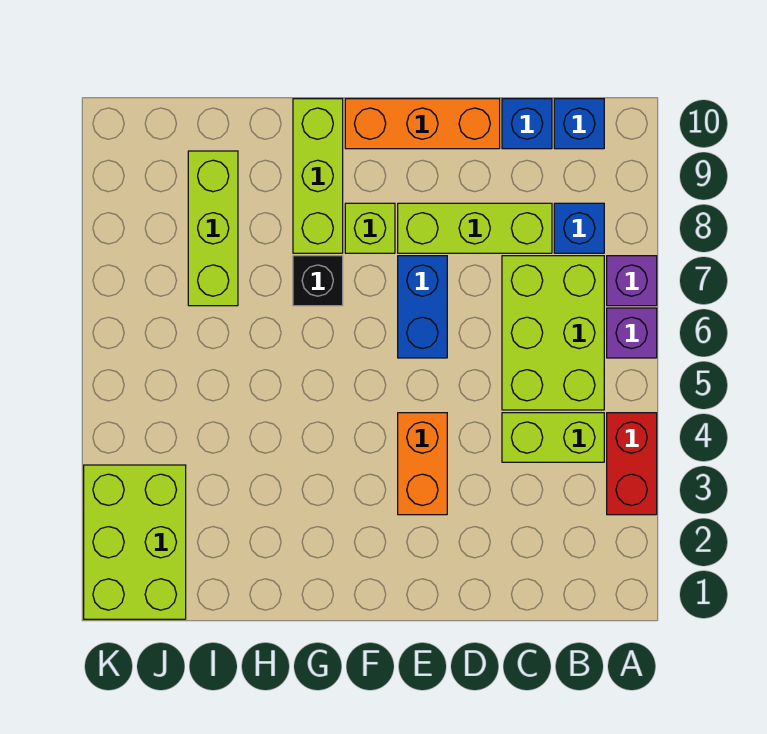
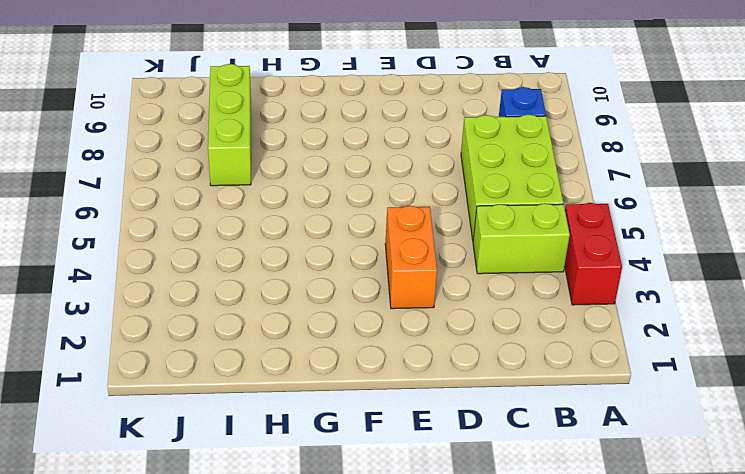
none -> purple brick A6 level 1
none -> purple brick A7 level 1
none -> blue brick B10 level 1

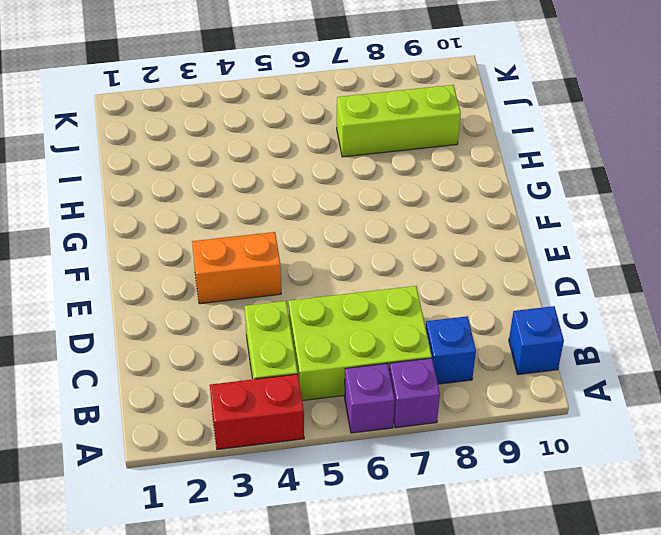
none -> lime brick C8:E8 level 1
none -> blue brick C10 level 1
none -> orange brick D10:F10 level 1

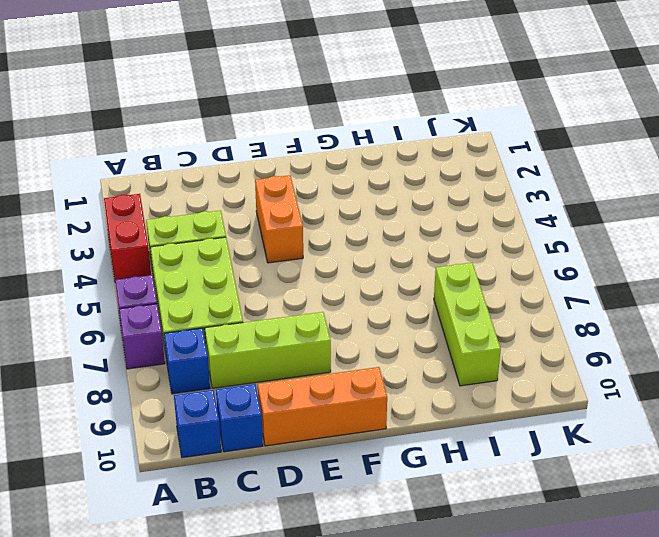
none -> blue brick E6:E7 level 1
none -> lime brick F8 level 1
none -> black brick G7 level 1

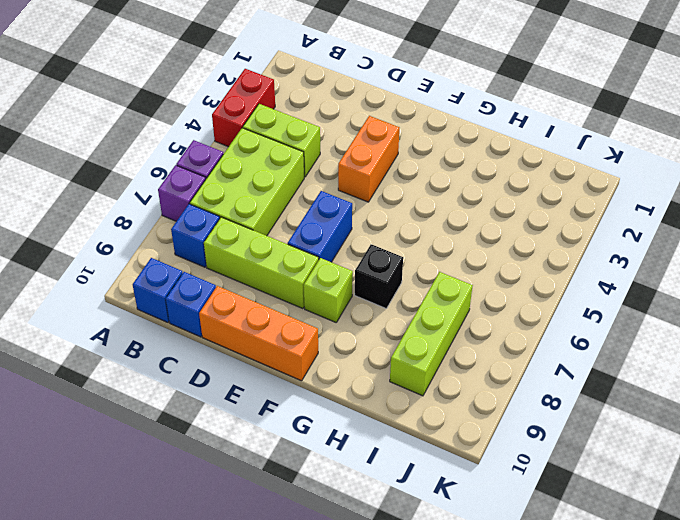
none -> lime brick G8:G10 level 1
none -> lime brick J1:K3 level 1

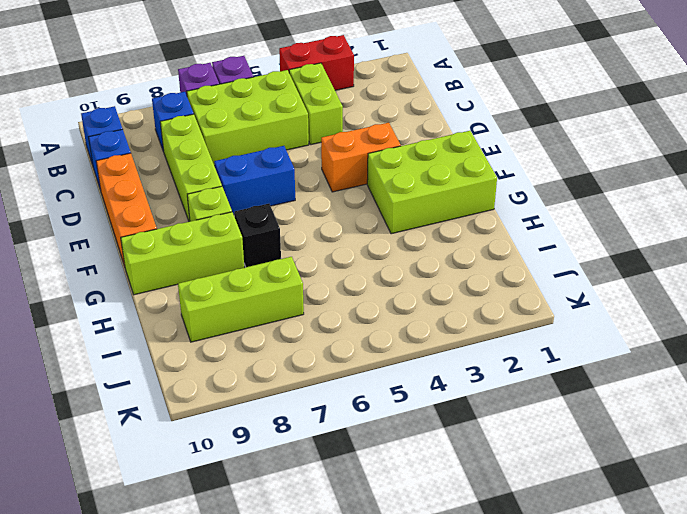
lime brick F1:G3 level 1 -> lime brick J1:K3 level 1

